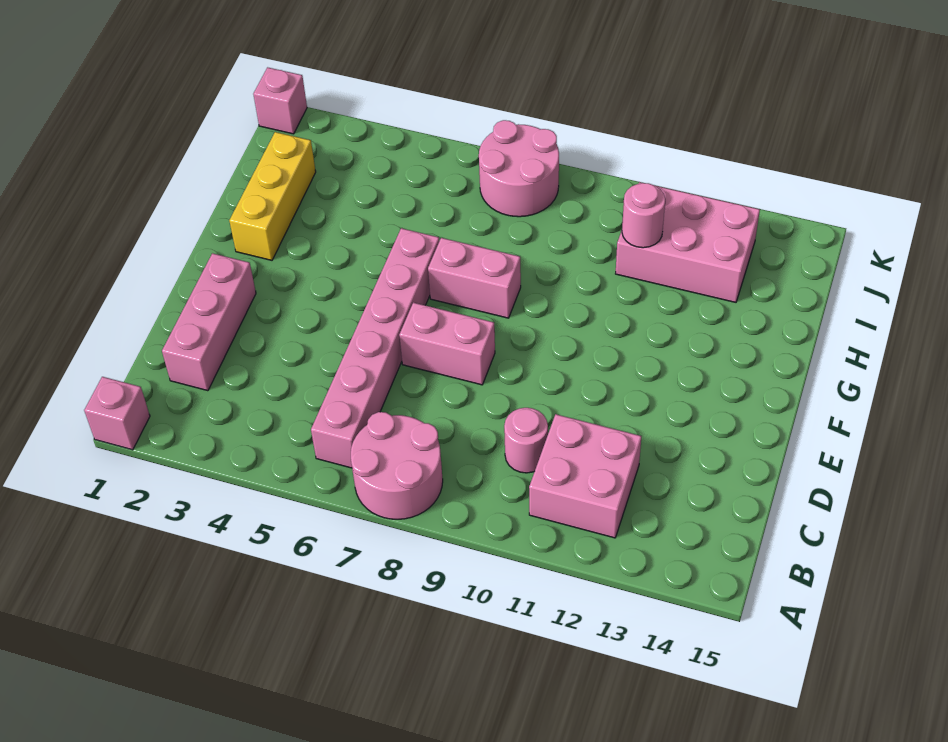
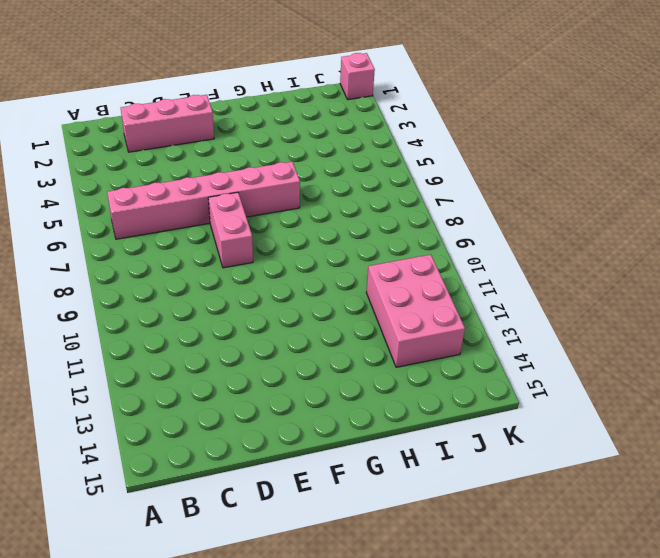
none -> pink brick A1 level 1
none -> pink round brick A7:B8 level 1
none -> pink brick B11:C12 level 1

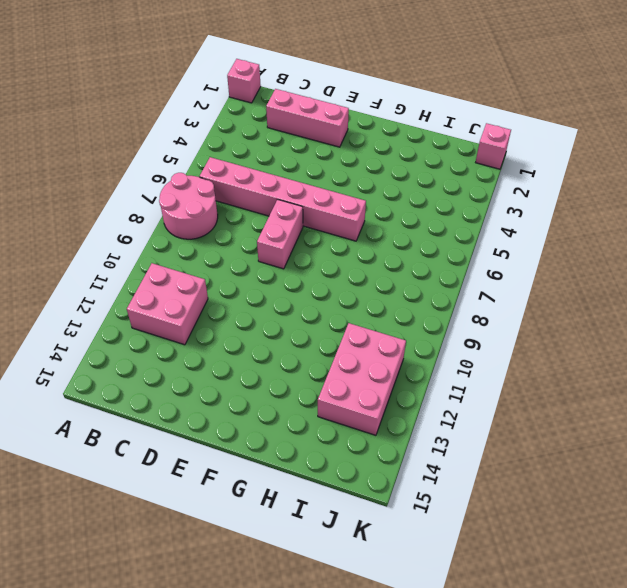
none -> pink round brick C10 level 1
none -> yellow brick G2:I2 level 1
none -> pink brick G7:G8 level 1

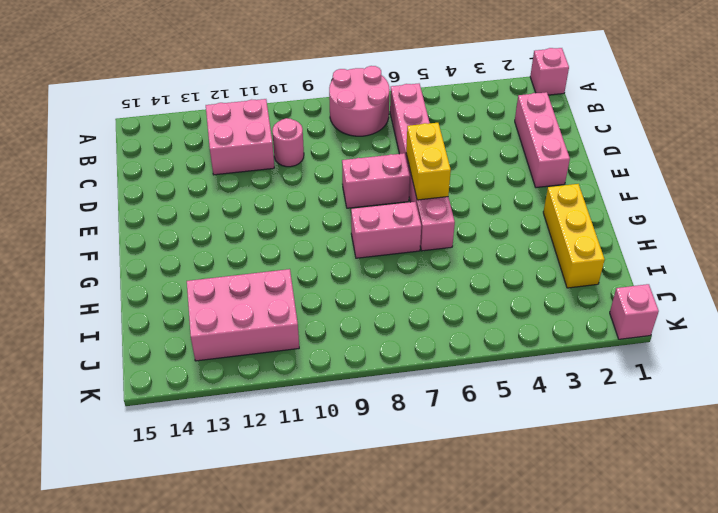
yellow brick E6:F6 level 2 -> none
none -> pink round brick J7:K8 level 1
none -> pink round brick I11 level 2

